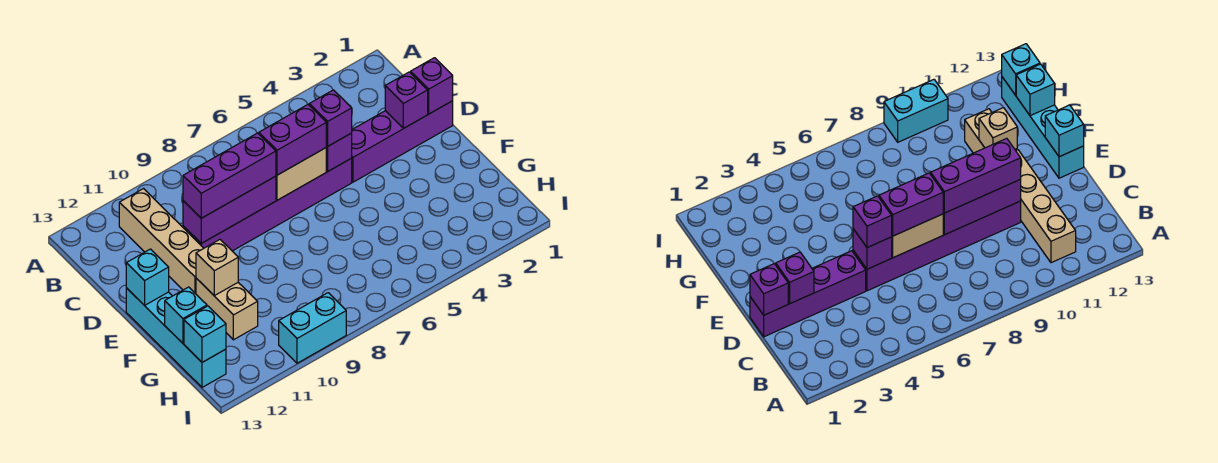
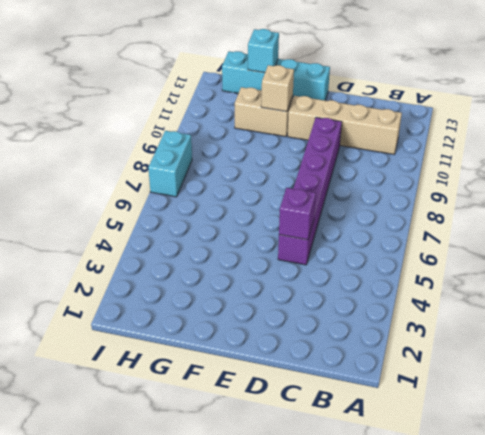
cyan brick I7:I8 level 1 -> cyan brick I9:I10 level 1
none -> purple brick D1:D4 level 1
none -> purple brick D1 level 2
none -> purple brick D2 level 2

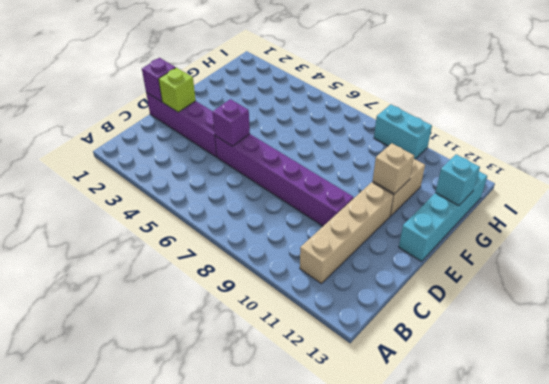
lime brick D2 level 2 -> purple brick D2 level 2
none -> tan brick D6:D7 level 2
none -> purple brick D8:D10 level 2
none -> cyan brick E13 level 2

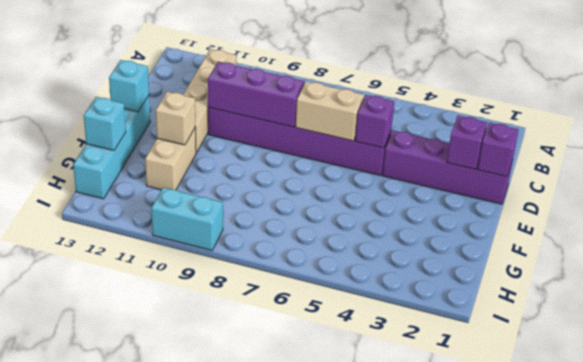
none -> cyan brick H13 level 2
none -> purple brick D5 level 3
none -> purple brick D6:D7 level 3

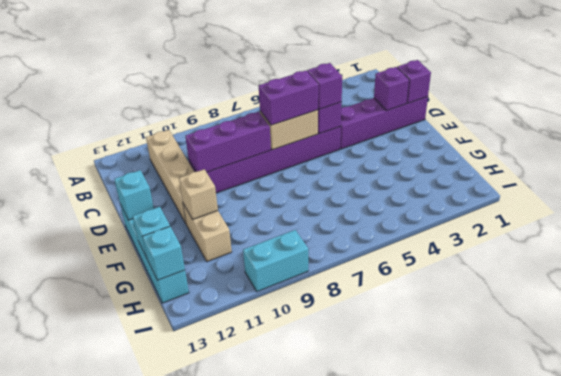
none -> purple brick D8:D10 level 3

